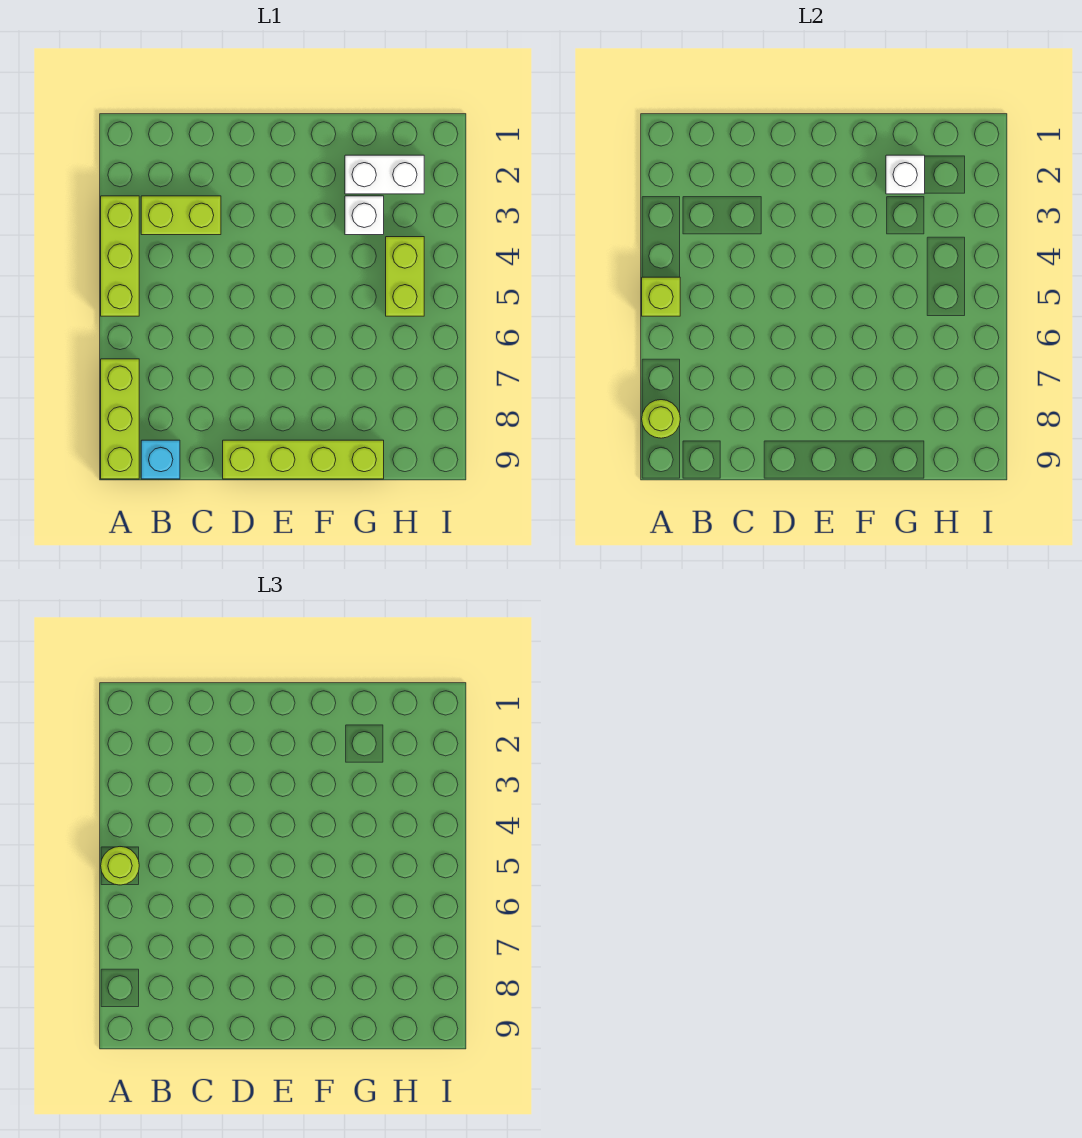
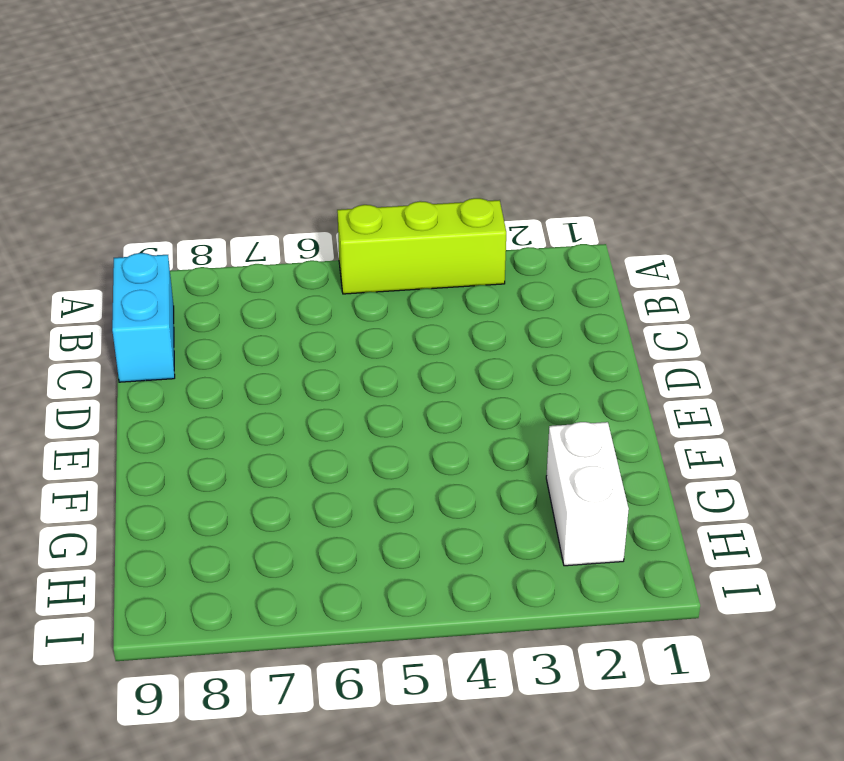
cyan brick B9:C9 level 1 -> cyan brick B9 level 1
none -> lime brick A7:A9 level 1
none -> lime brick B3:C3 level 1
none -> lime brick D9:G9 level 1

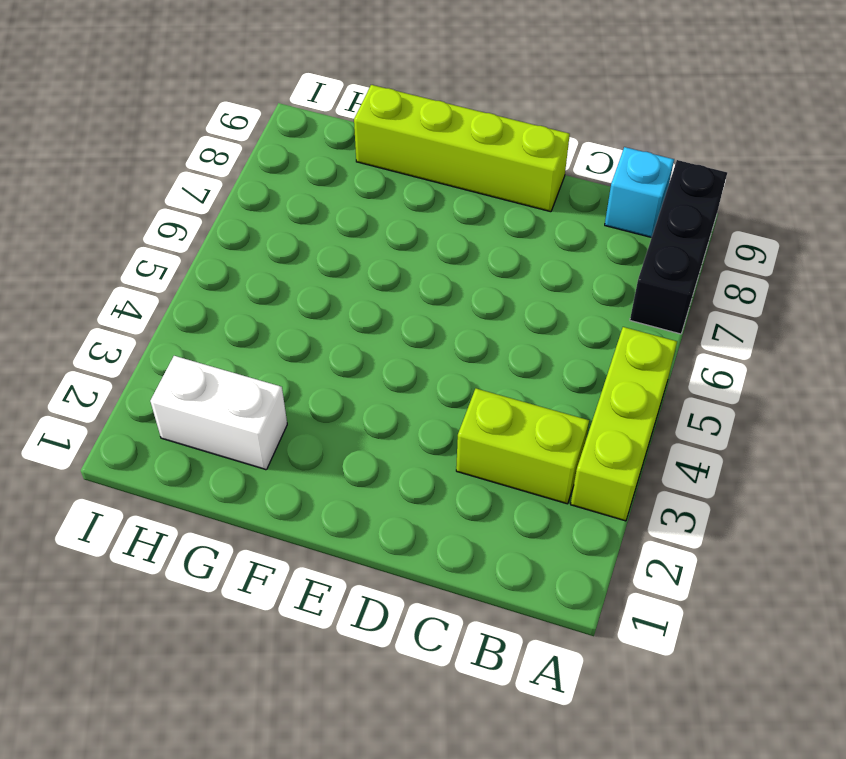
black brick A7:A9 level 1 -> lime brick A7:A9 level 1
none -> white brick G3 level 1
none -> lime brick H4:H5 level 1
none -> lime brick A5 level 2

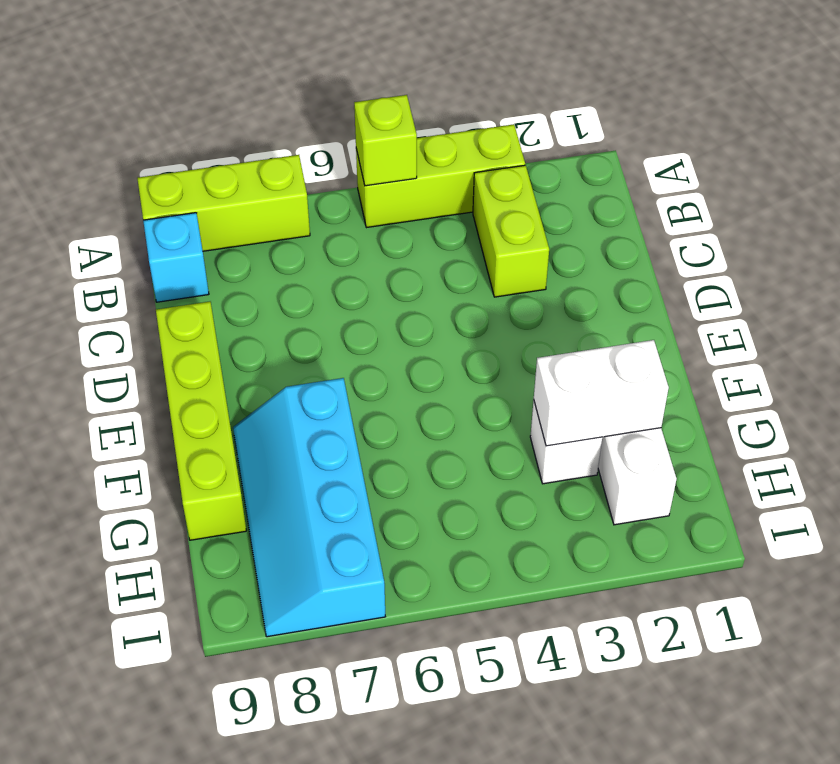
cyan slope F7:I8 level 1 top 7 -> none
white brick G2:G3 level 2 -> white brick G2 level 2
none -> lime brick H4:H5 level 1
none -> lime round brick A8 level 2
none -> lime round brick A5 level 3

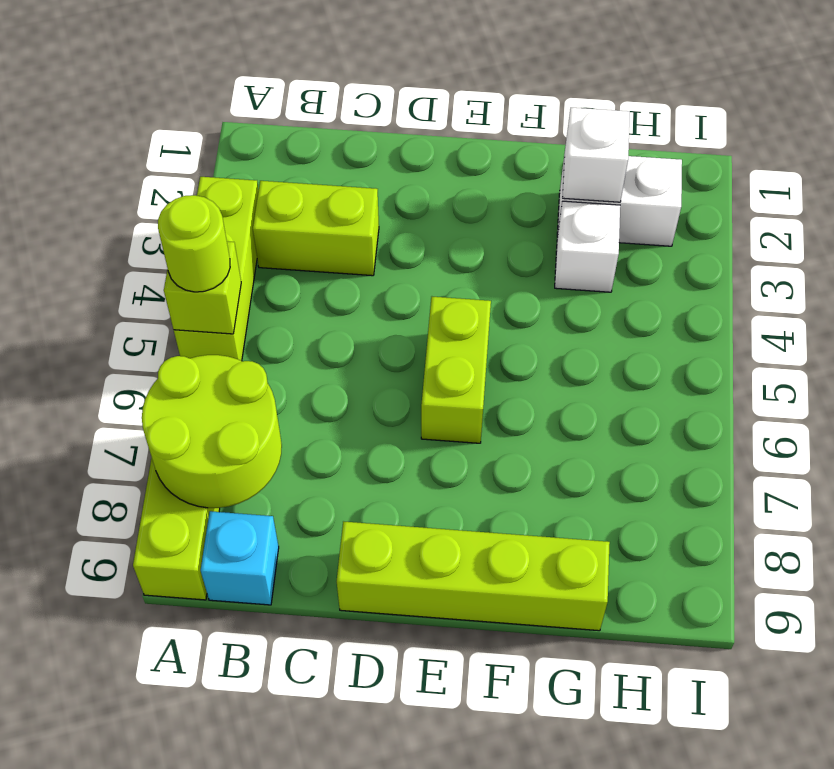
lime round brick A7:B8 level 2 -> lime round brick A8 level 2
lime brick E5:E6 level 1 -> lime brick H4:H5 level 1

